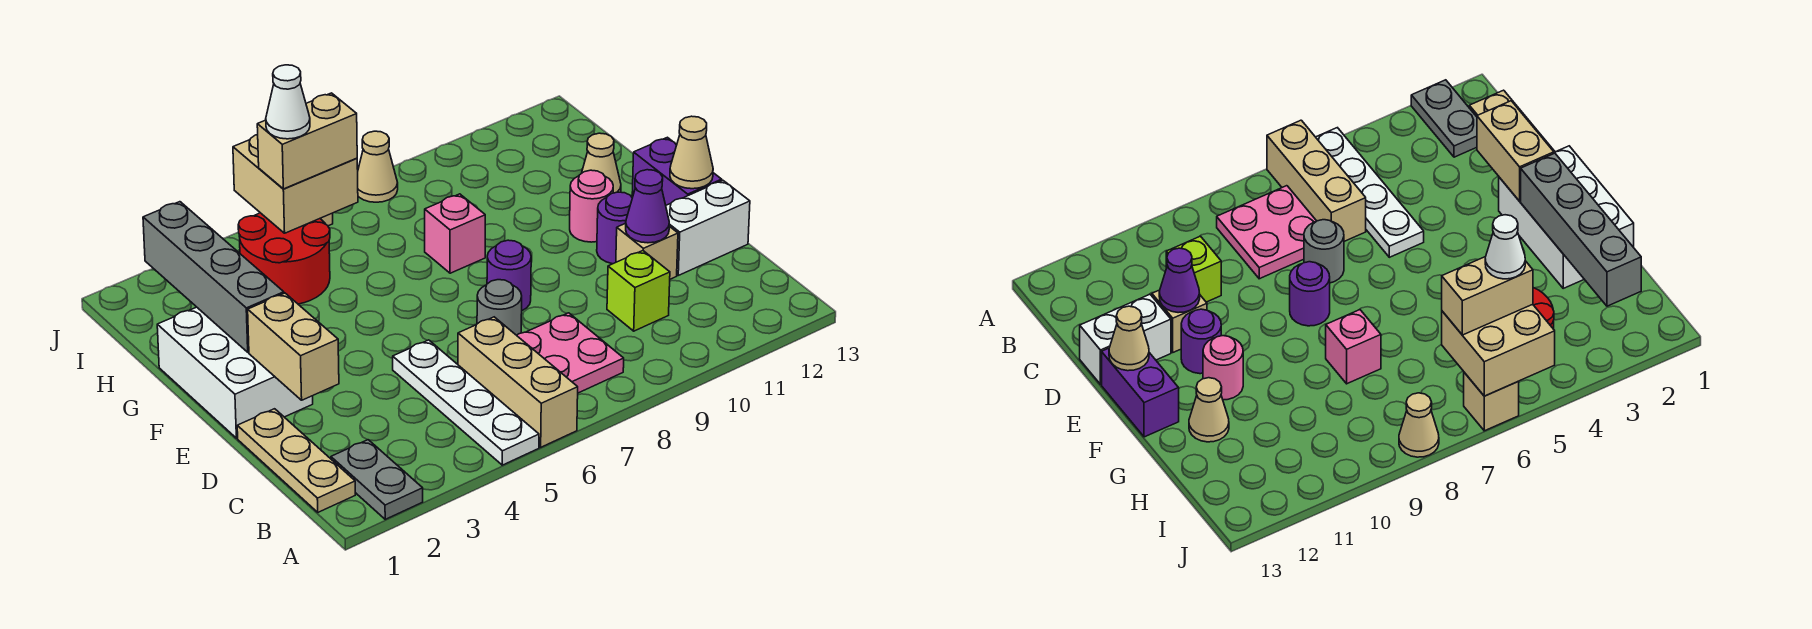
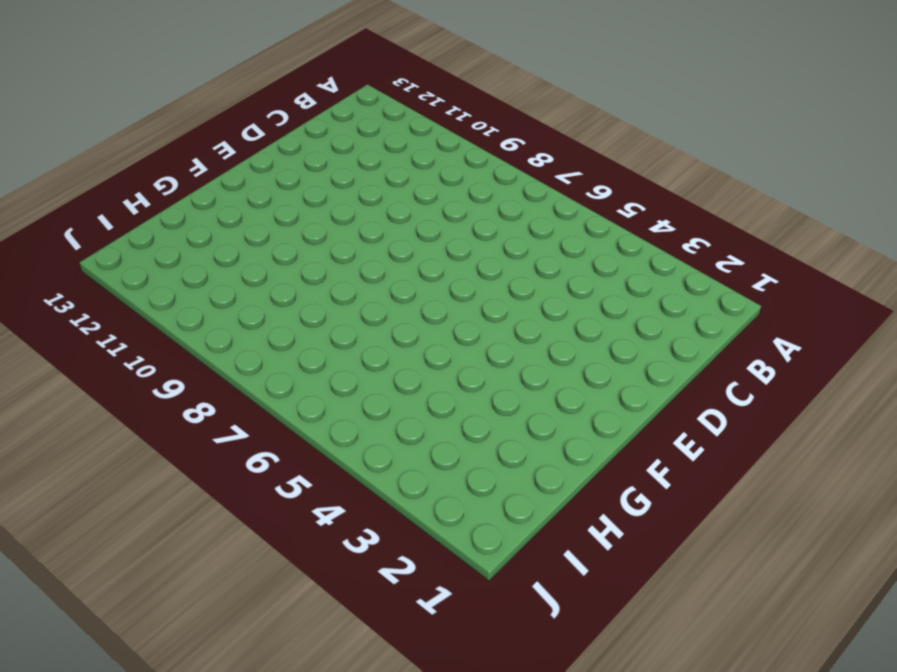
none -> grey plate A2:B2 level 1
none -> white plate A5:D5 level 1
none -> tan brick A6:C6 level 1

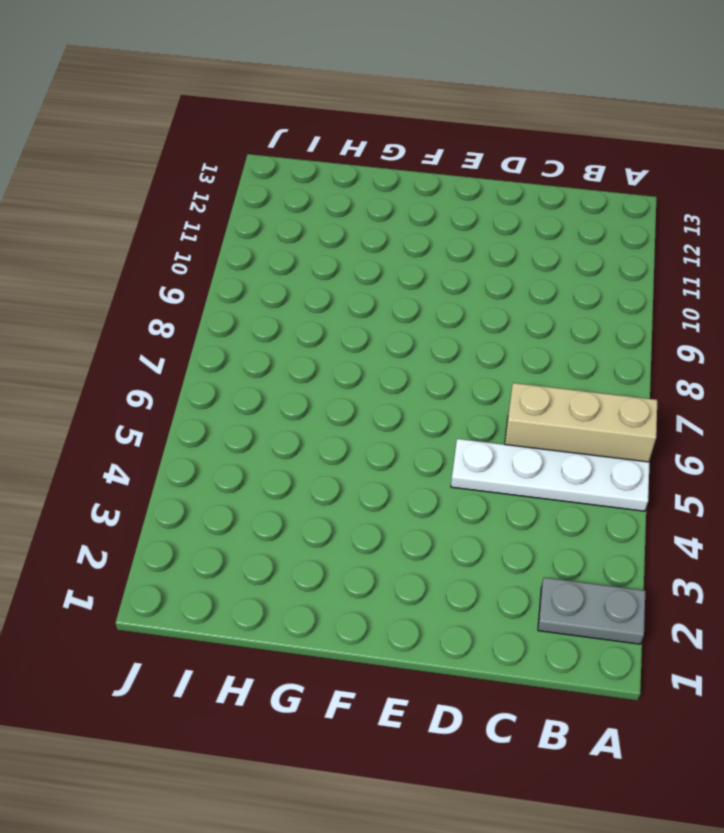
none -> tan plate B1:D1 level 1
none -> pink plate B7:C8 level 1
none -> lime brick C10 level 1

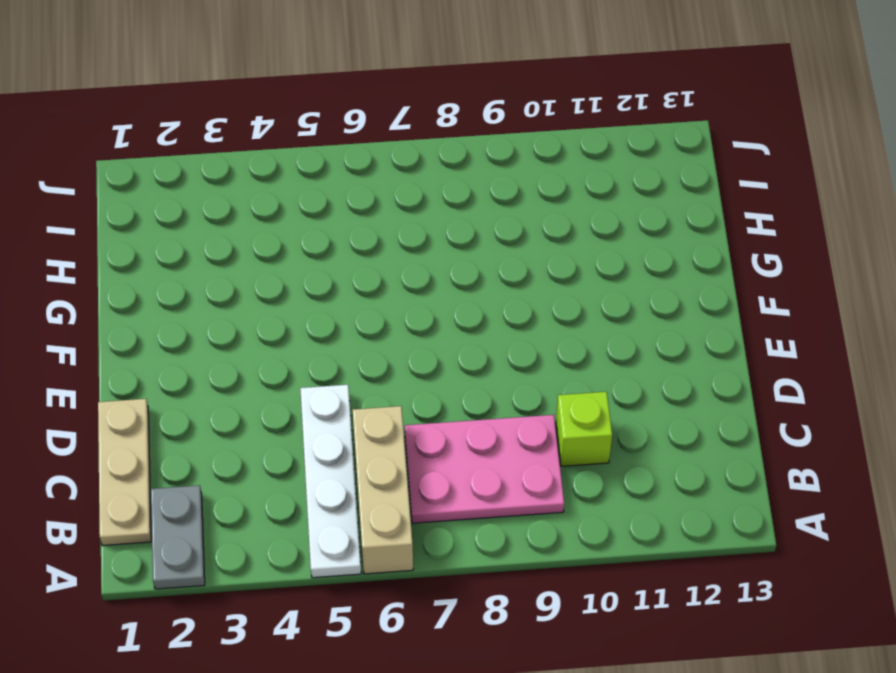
pink plate B7:C9 level 1 -> pink plate B7:C8 level 1
none -> grey round brick D7 level 1
none -> tan brick D11 level 1
none -> white brick D12:D13 level 1

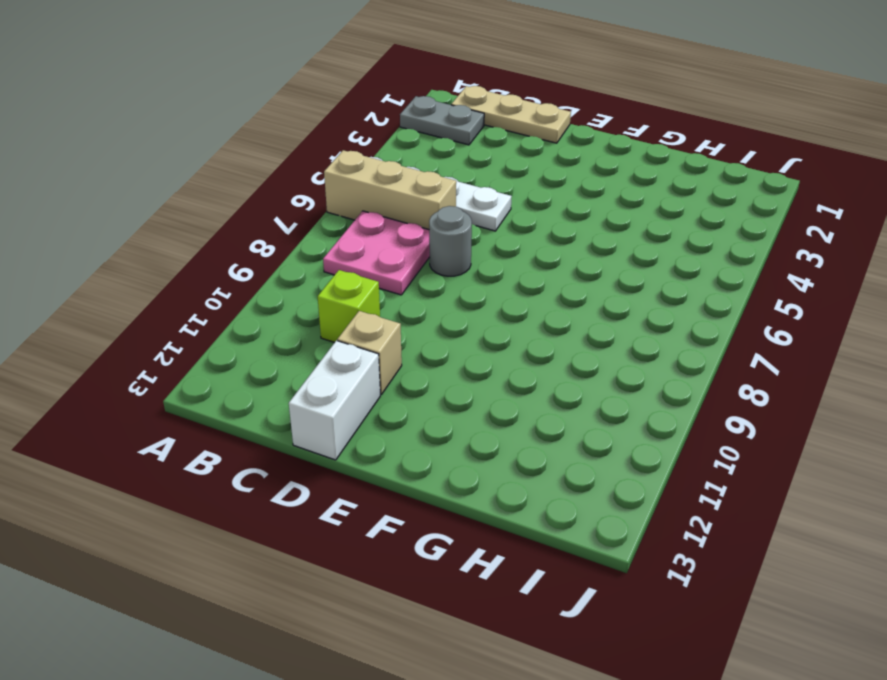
none -> white brick E1:G2 level 1
none -> purple round brick E8 level 1
none -> purple round brick E11 level 1

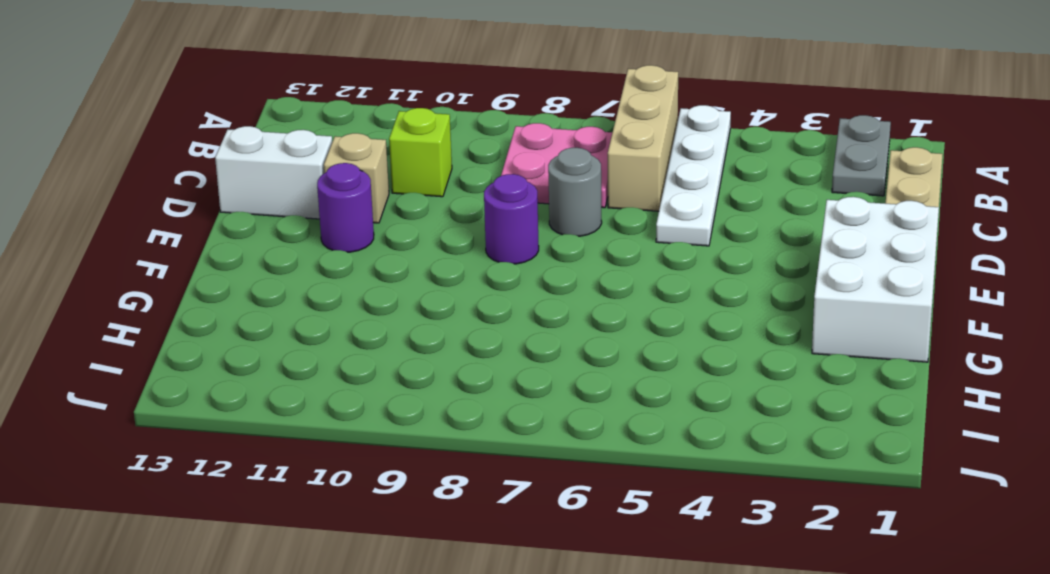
none -> purple brick E13:F13 level 1
none -> pink round brick F11 level 1
none -> pink brick G8 level 1

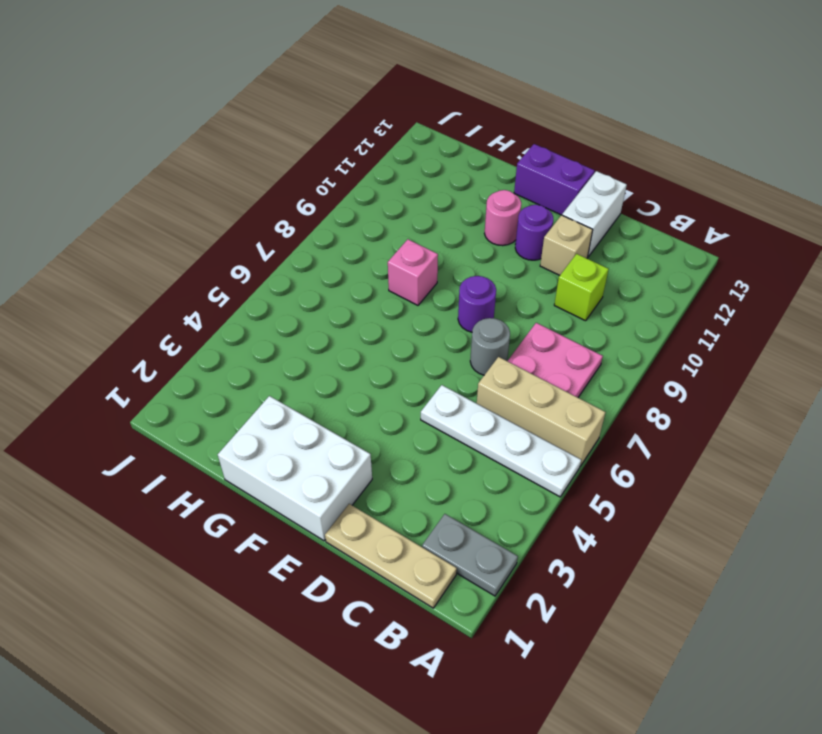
none -> tan cone G12 level 1
none -> red round brick H4:I5 level 1
none -> tan brick J6 level 1

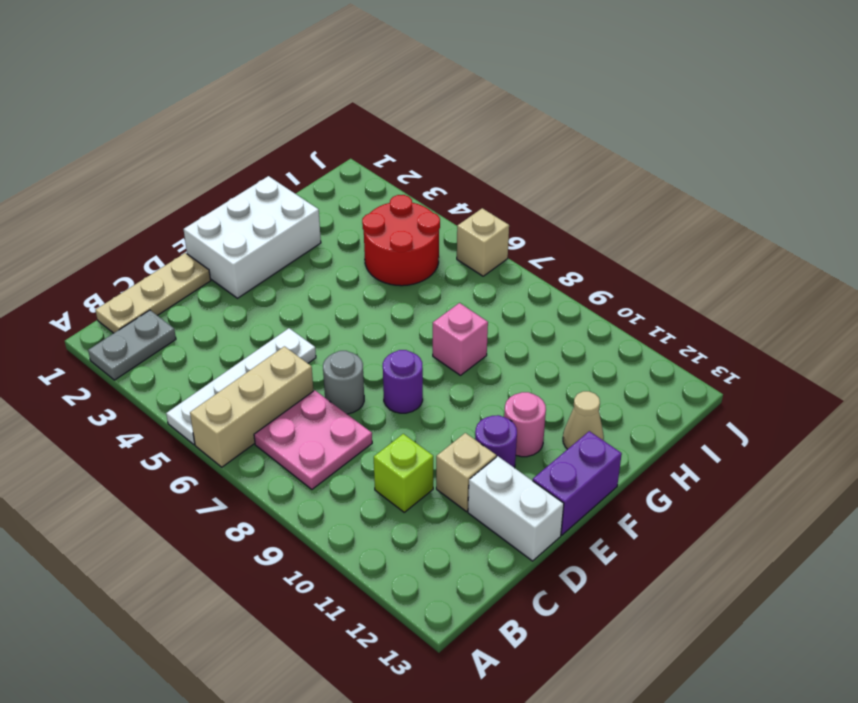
none -> tan cone J8 level 1
none -> tan brick D2:E2 level 2
none -> purple cone D11 level 2

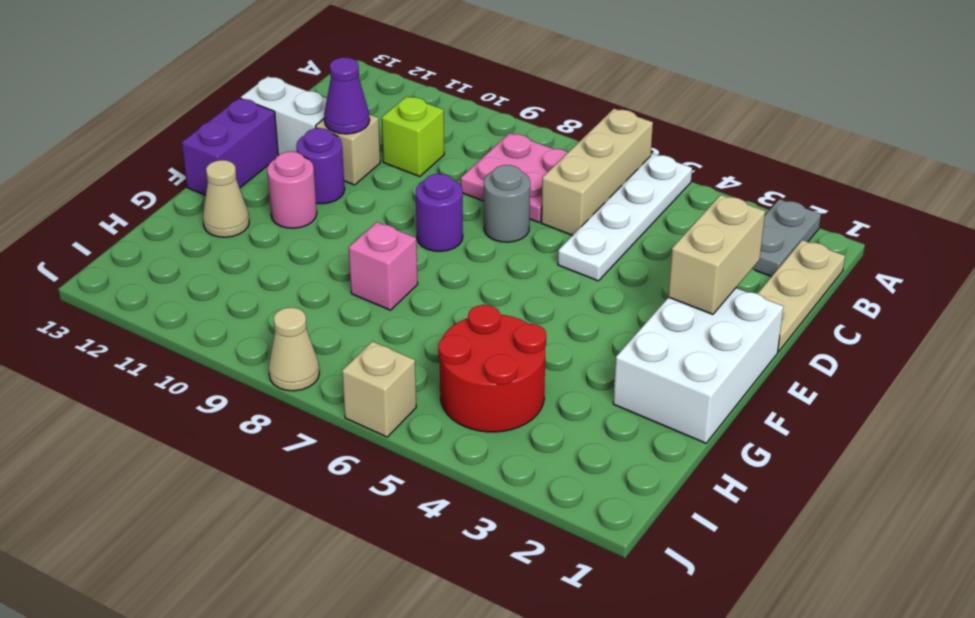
none -> tan cone E13 level 2
none -> grey brick F2:I2 level 2
none -> tan brick I5:J6 level 2

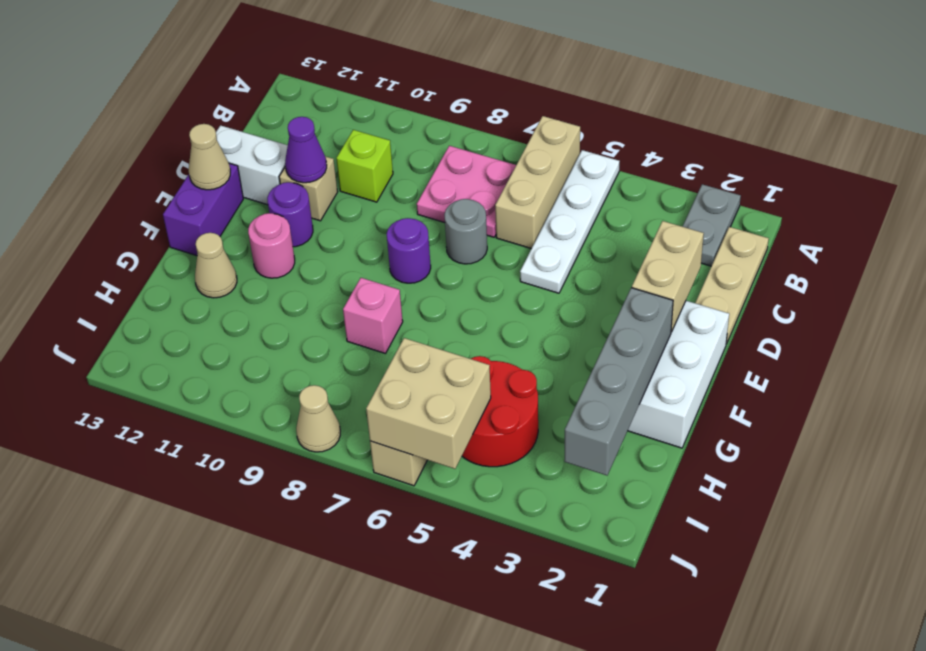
none -> tan brick I5:I6 level 3
none -> white cone I5 level 4

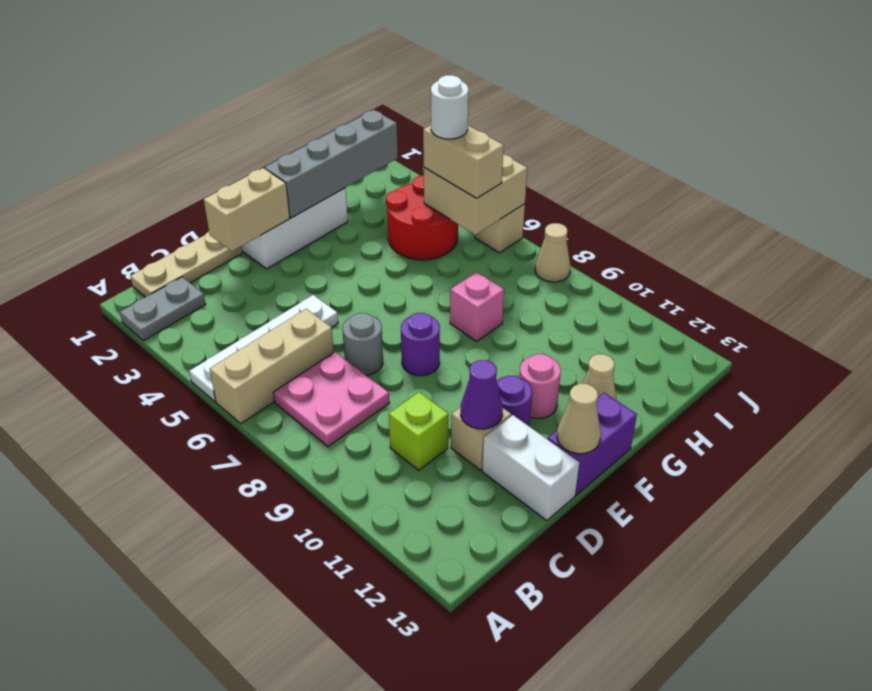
white round brick I5 level 4 -> white cone I5 level 4

